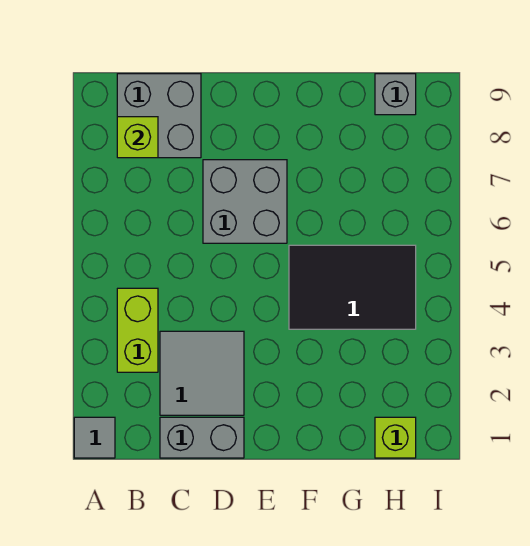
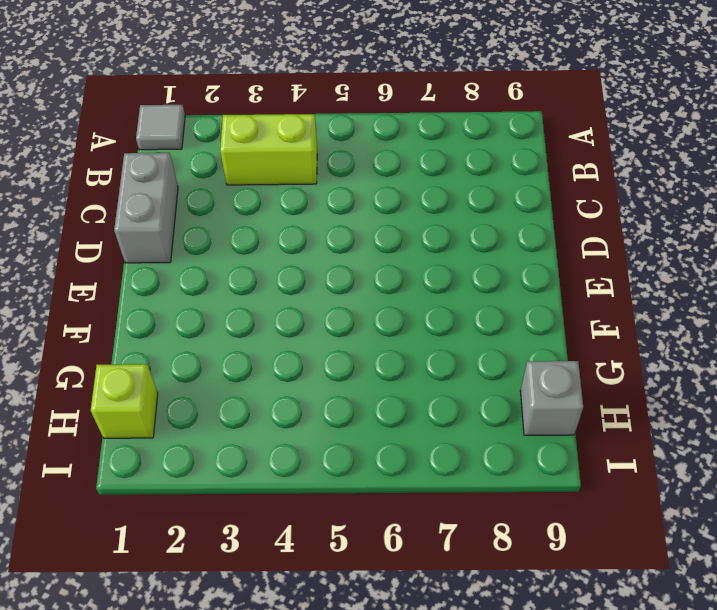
none -> grey brick B8:C9 level 1
none -> grey tile C2:D3 level 1

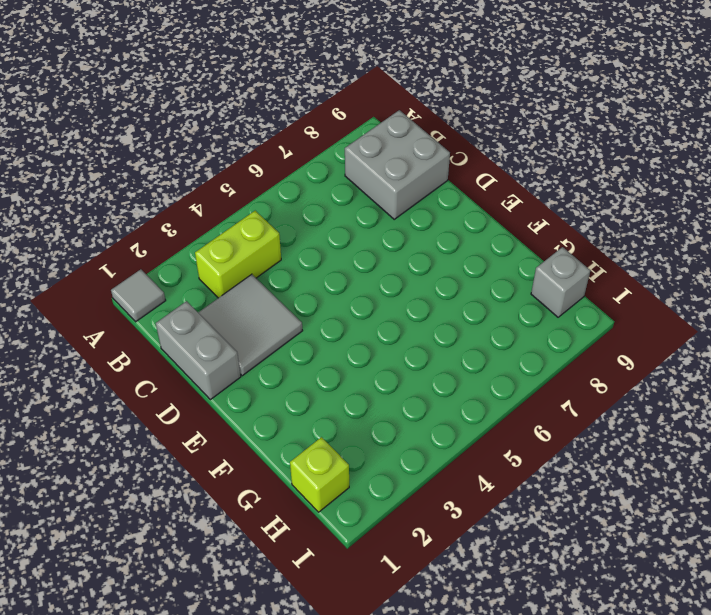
none -> grey brick D6:E7 level 1
none -> black tile F4:H5 level 1

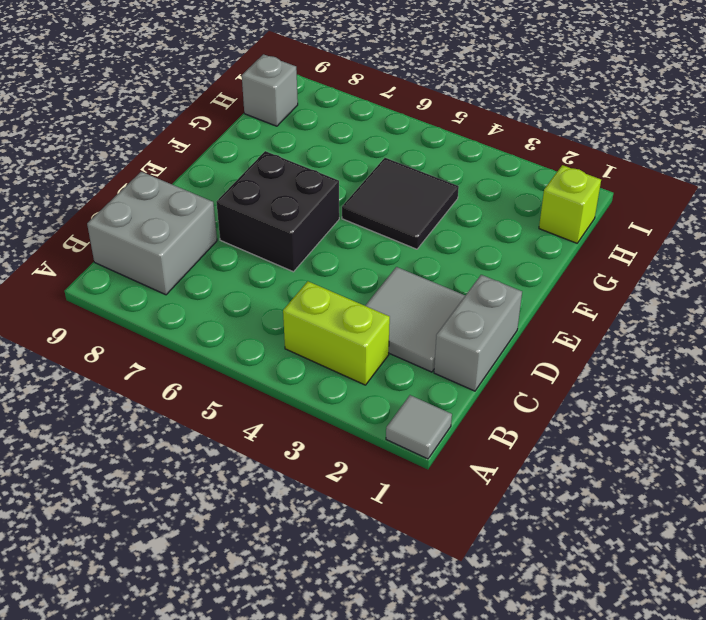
black brick D6:E7 level 1 -> grey brick D6:E7 level 1
black tile F4:G5 level 1 -> black tile F4:H5 level 1
none -> lime brick B8 level 2

